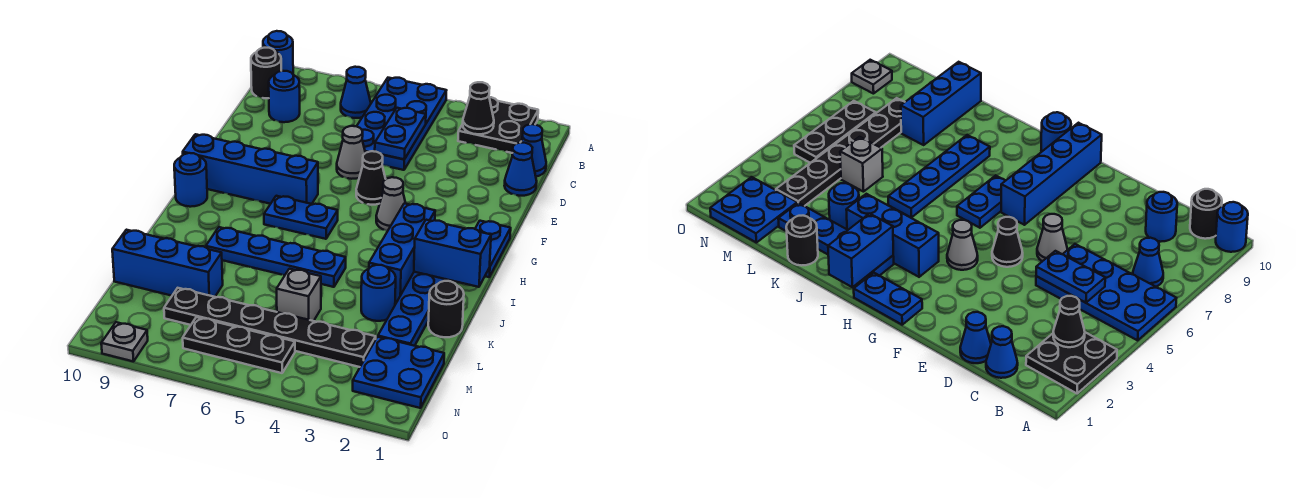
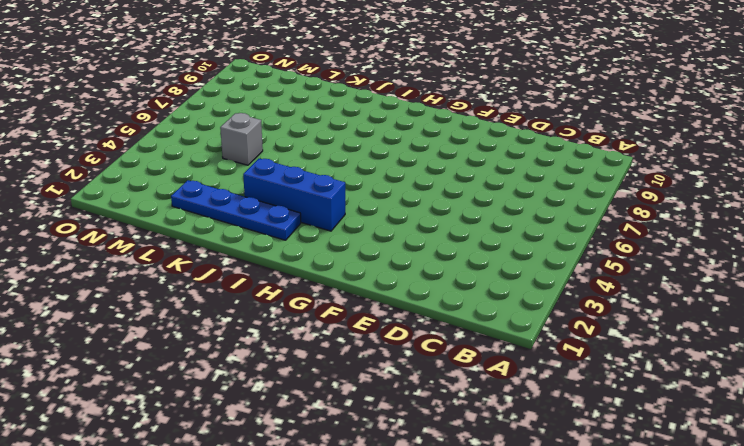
none -> black plate A2:B3 level 1
none -> blue plate A5:D6 level 1
none -> blue round brick A10 level 1

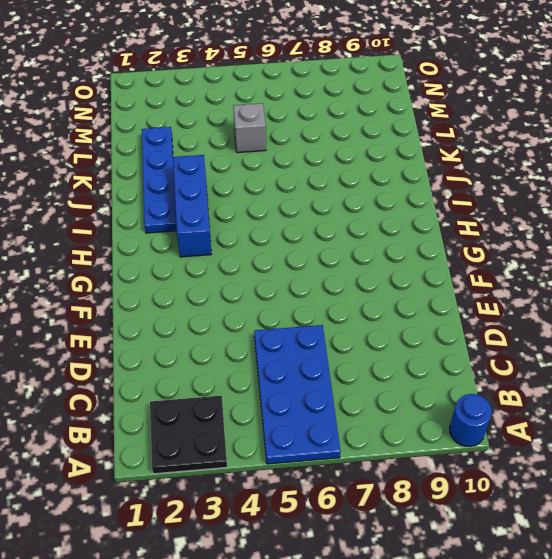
none -> blue cone B7 level 1
none -> black round brick B10 level 1
none -> blue cone C1 level 1

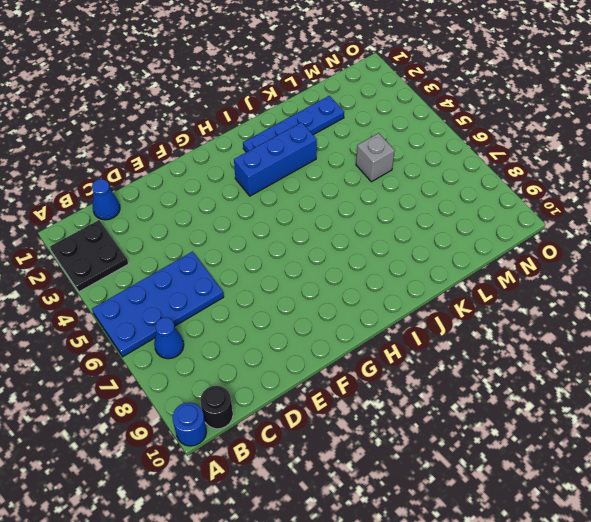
none -> blue round brick C9 level 1
none -> blue cone D1 level 1
none -> grey cone E6 level 1

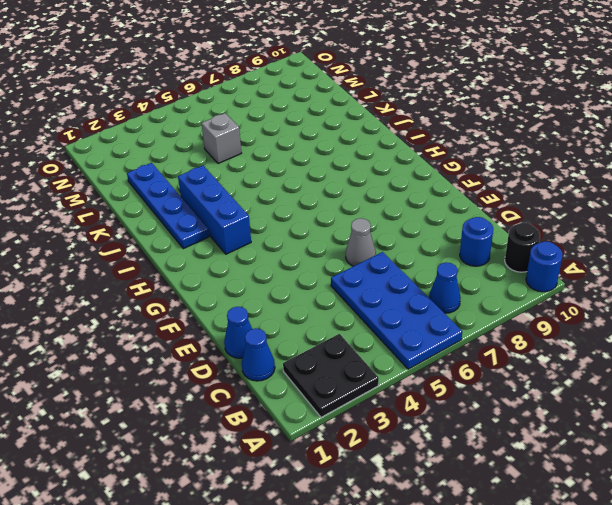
none -> black cone F5 level 1
none -> blue plate G1:H1 level 1
none -> grey cone G4 level 1

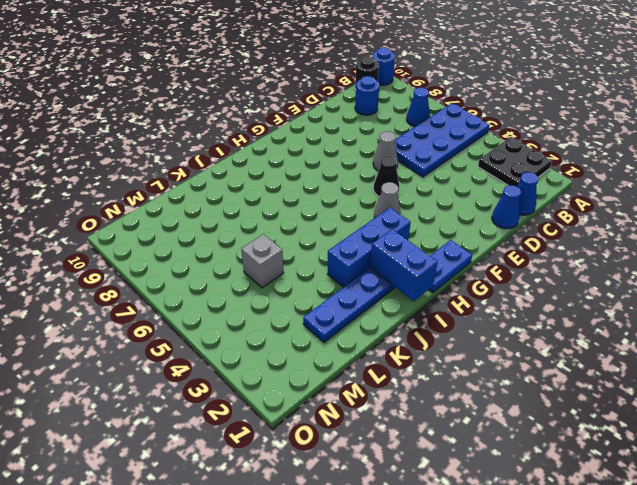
none -> blue brick G7:G10 level 1
none -> blue plate H6:H7 level 1
none -> blue round brick H10 level 1

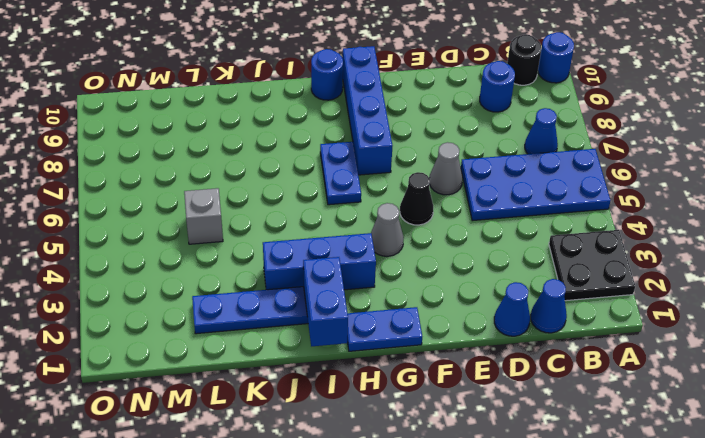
none -> blue plate J5:J8 level 1
none -> black round brick K1 level 1
none -> blue round brick K3 level 1

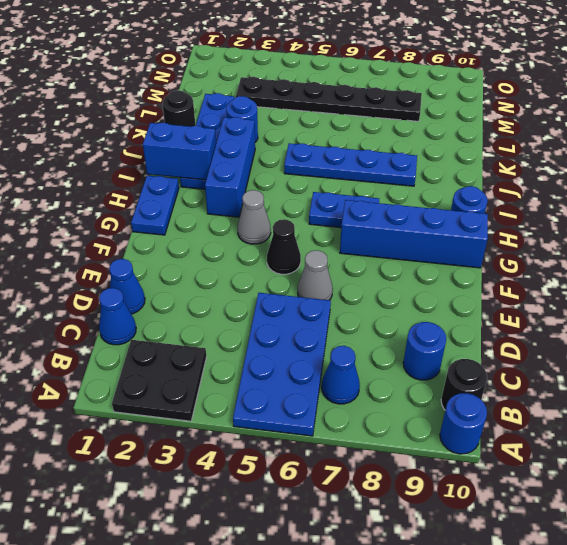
none -> grey brick L5 level 1
none -> blue brick L8:L10 level 1
none -> blue plate M1:N2 level 1

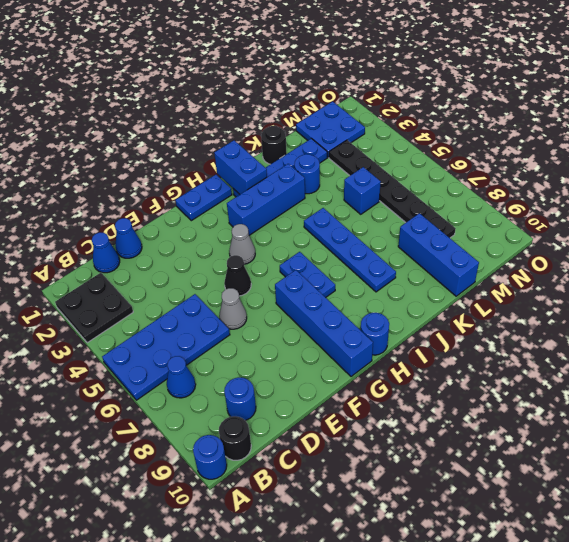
blue brick L5 level 1 -> grey brick L5 level 1
none -> black plate N5:N7 level 1
none -> grey plate O9 level 1
none -> black cone B3 level 2

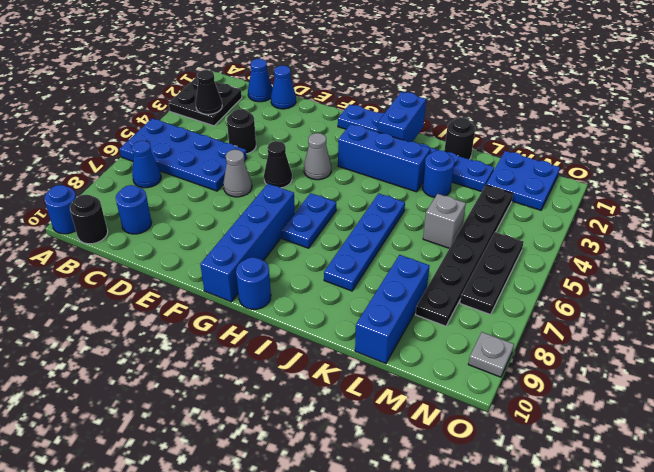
black round brick D4 level 1 -> none
none -> blue plate C5:D5 level 2

